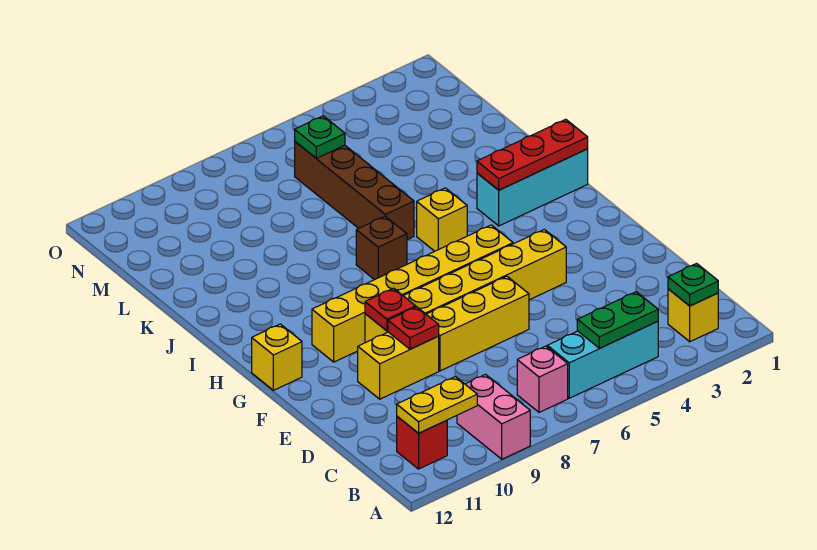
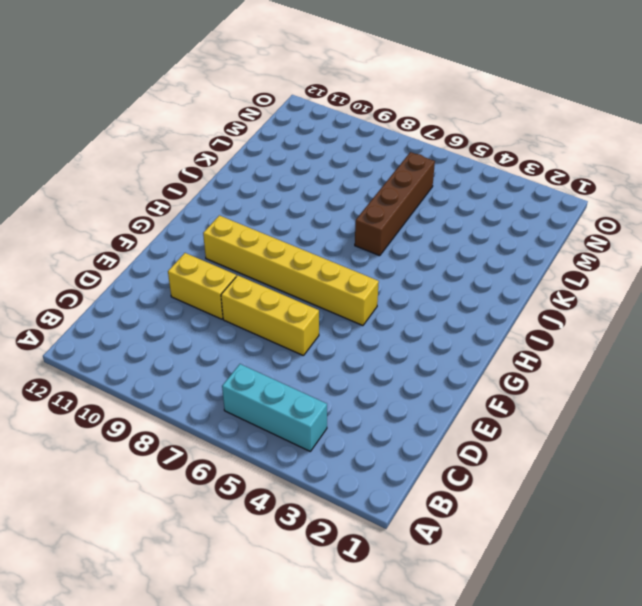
none -> pink brick A9:B9 level 1
none -> yellow brick B2 level 1
none -> pink brick B7 level 1

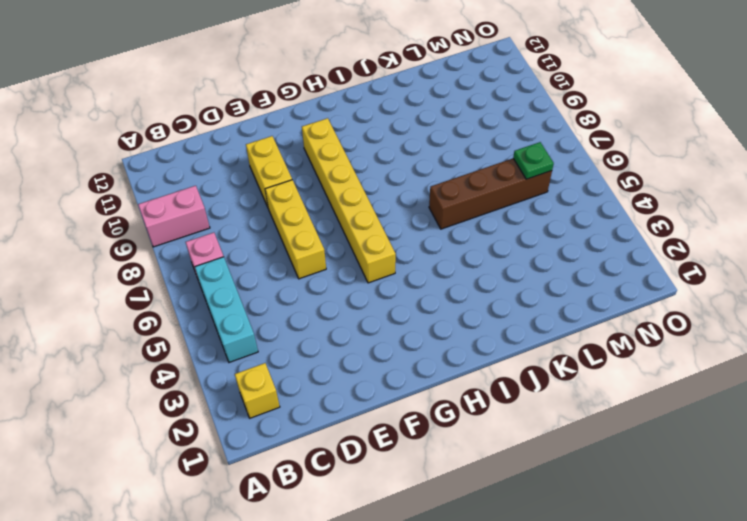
none -> red brick B11 level 1
none -> yellow brick F4:F9 level 1
none -> yellow brick G12 level 1

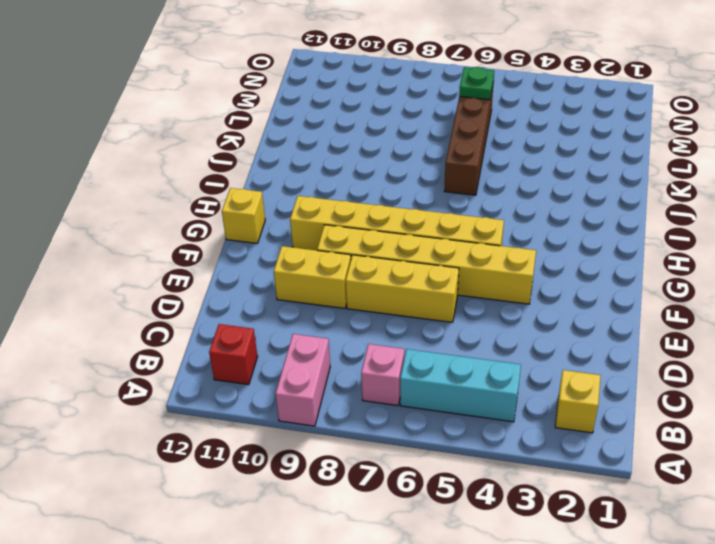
none -> cyan brick I1:I3 level 1
none -> yellow brick I5 level 1
none -> brown brick I7 level 1

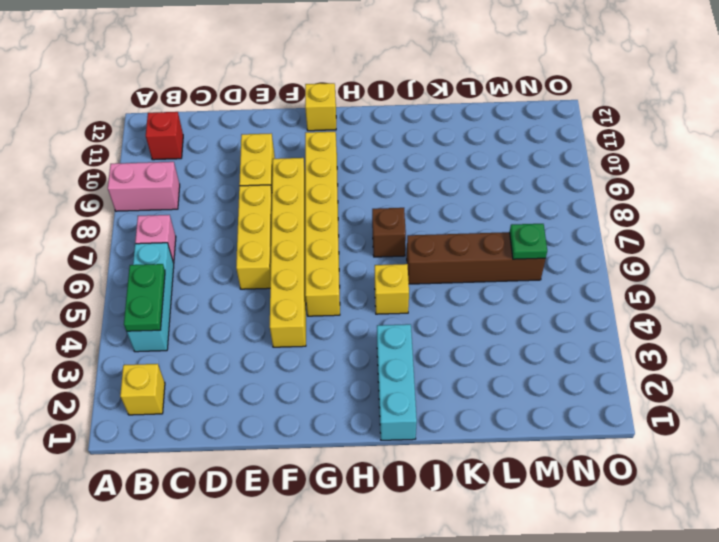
none -> green plate B2 level 2
none -> yellow plate B10:B11 level 2
none -> red plate E9 level 2

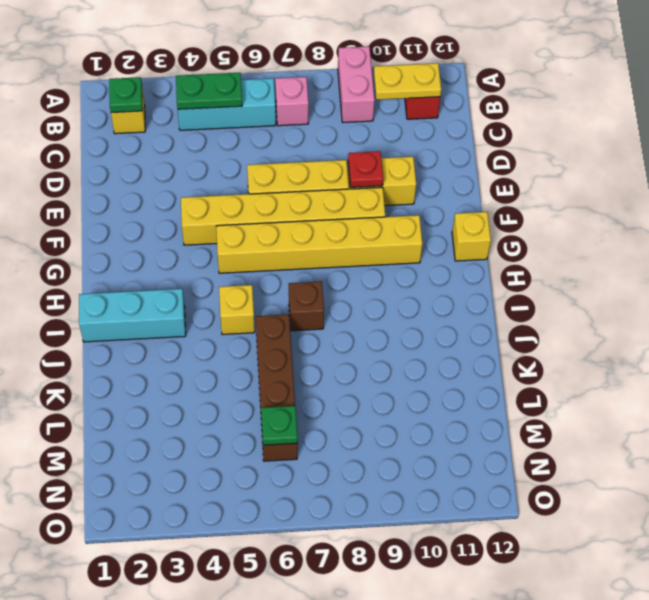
none -> red plate F9 level 2
none -> red plate I1:I3 level 2

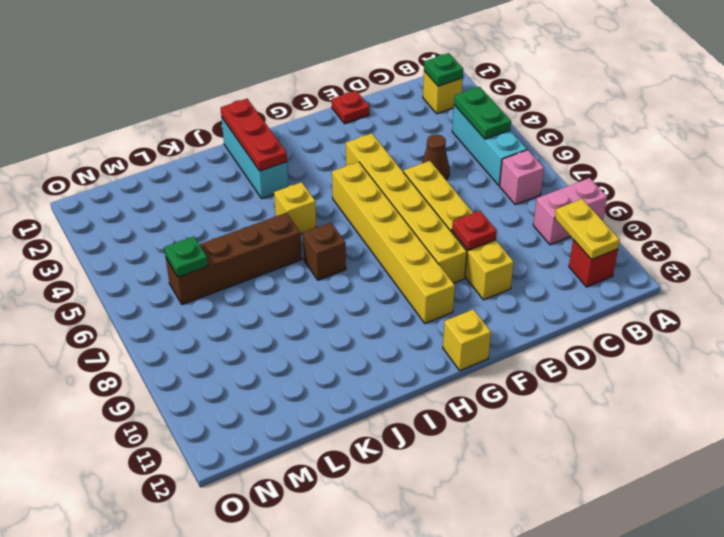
brown cone D5 level 1 -> none
red plate E1 level 1 -> red plate F9 level 2

